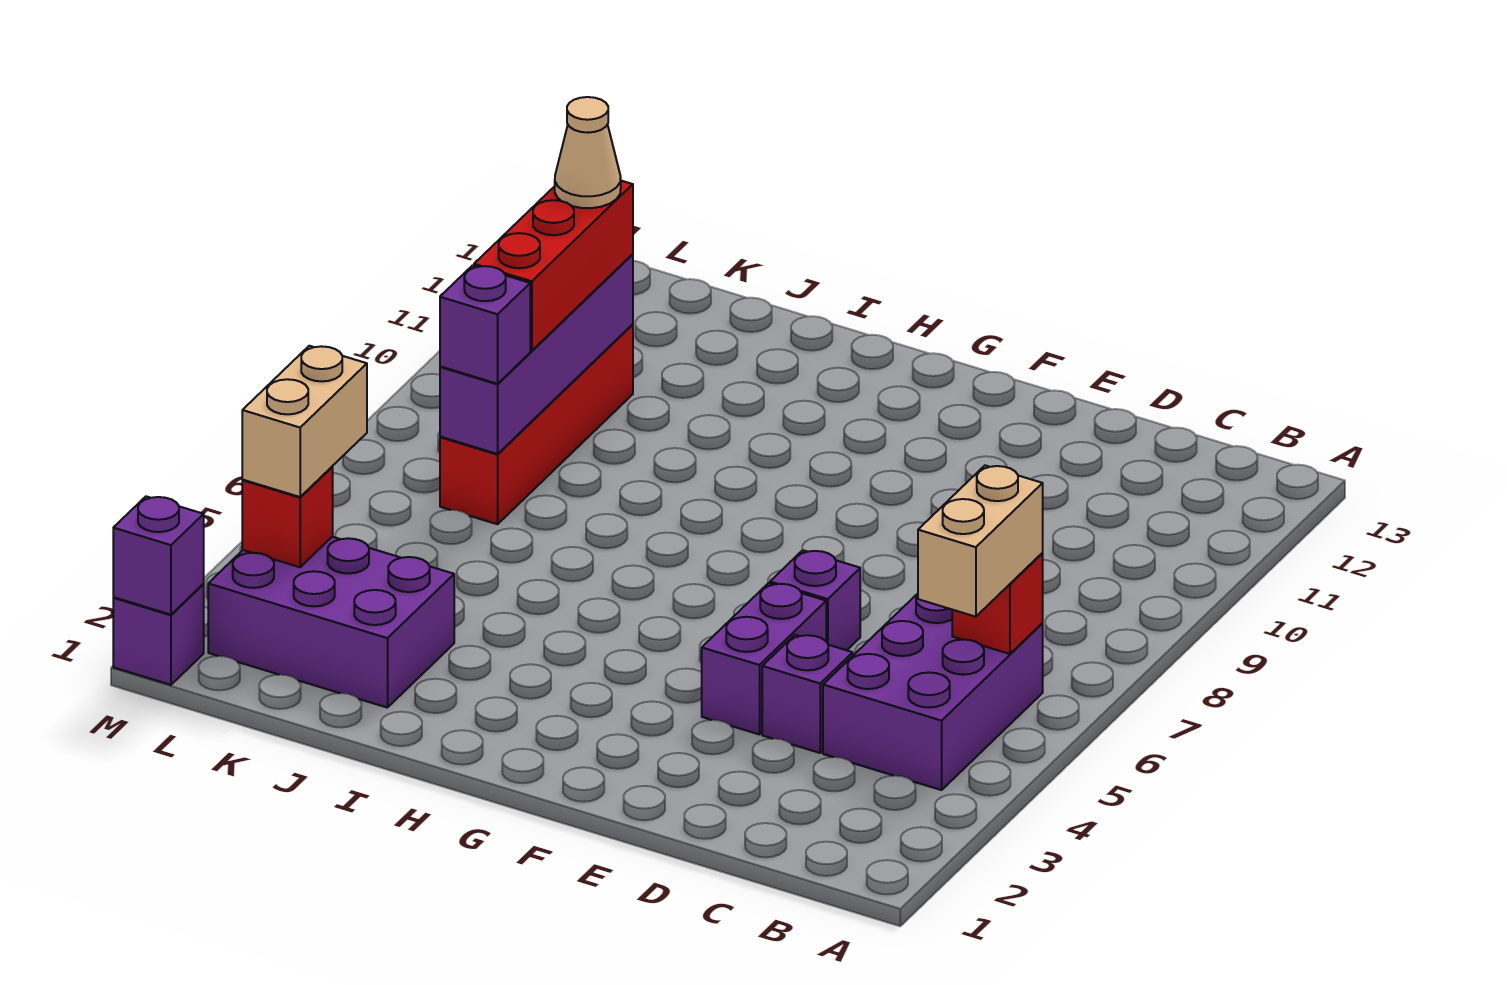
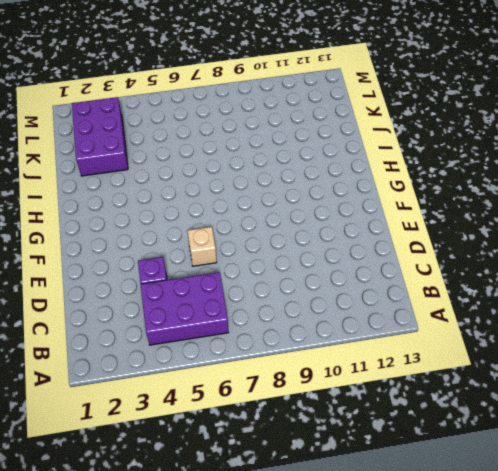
tan brick E6 level 1 -> purple brick E6 level 1
none -> purple brick E4:E5 level 1
none -> red brick K7:K10 level 1
none -> purple brick M1 level 1

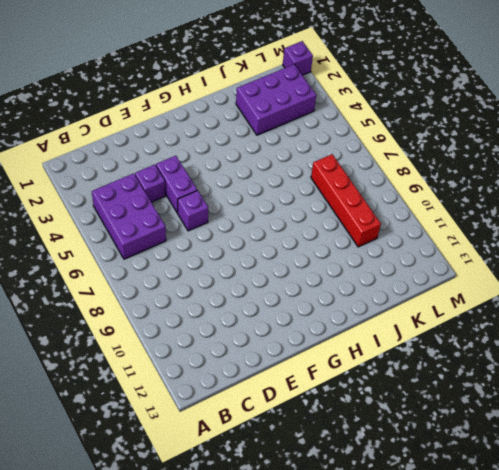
none -> red brick B6 level 2
none -> purple brick K7:K10 level 2
none -> red brick L3 level 2

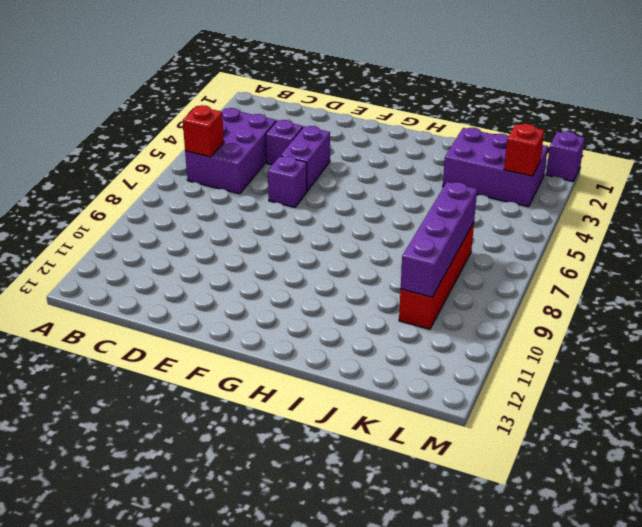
none -> purple brick M1 level 2
none -> tan brick B5:B6 level 3
none -> purple brick K7 level 3

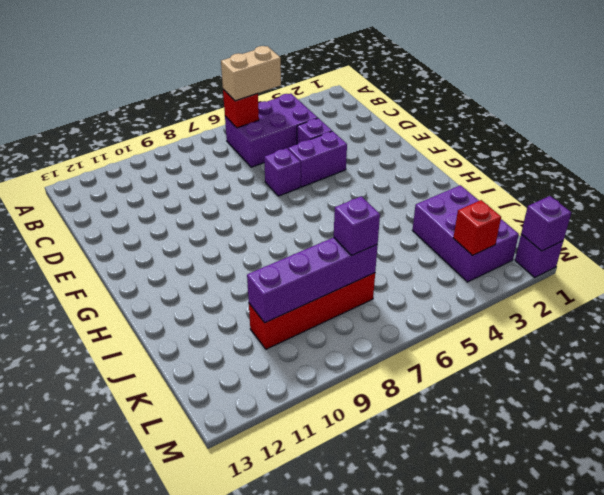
none -> red brick K8:K10 level 3
none -> tan brick L3:L4 level 3
none -> tan cone K10 level 4

